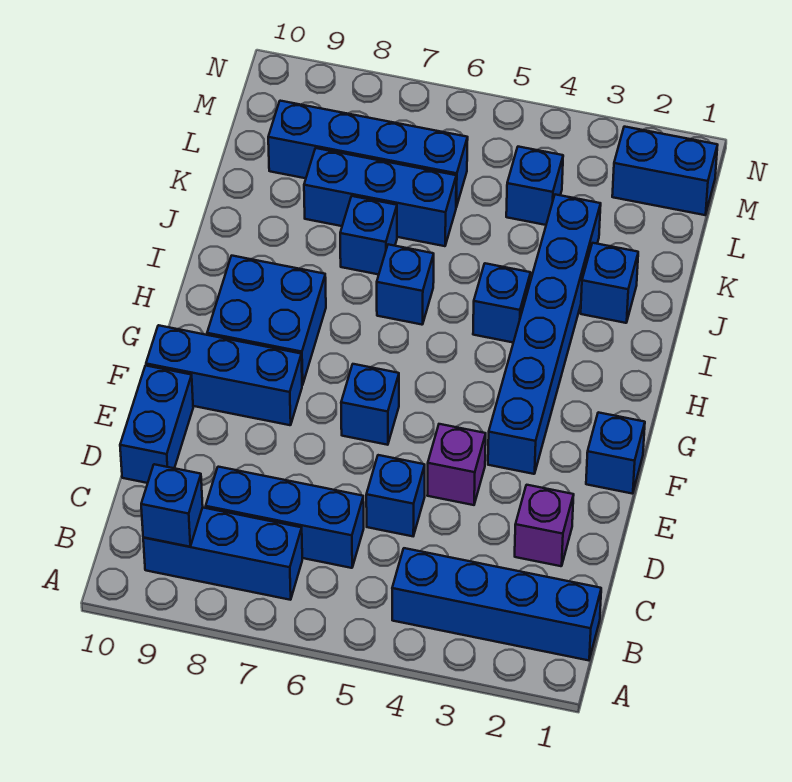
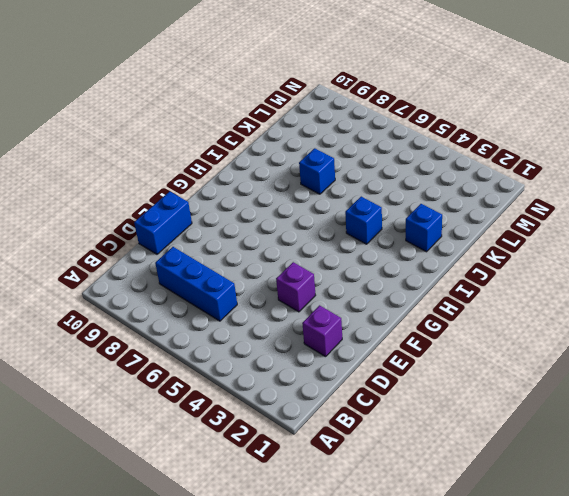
none -> blue brick B1:B4 level 1
none -> blue brick B7:B9 level 1
none -> blue brick D5 level 1

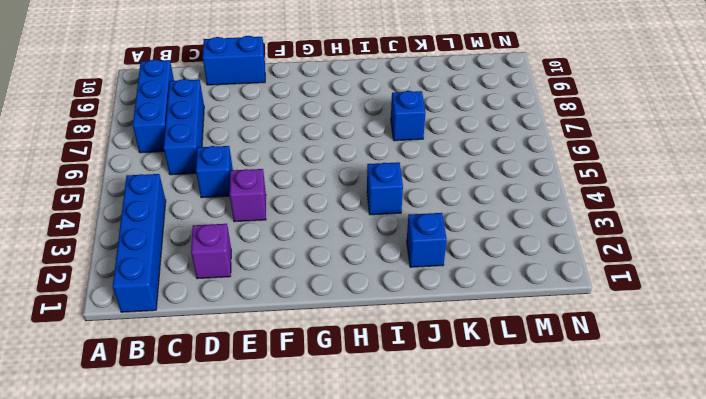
none -> blue brick F1 level 1
none -> blue brick F3:K3 level 1
none -> blue brick F6 level 1

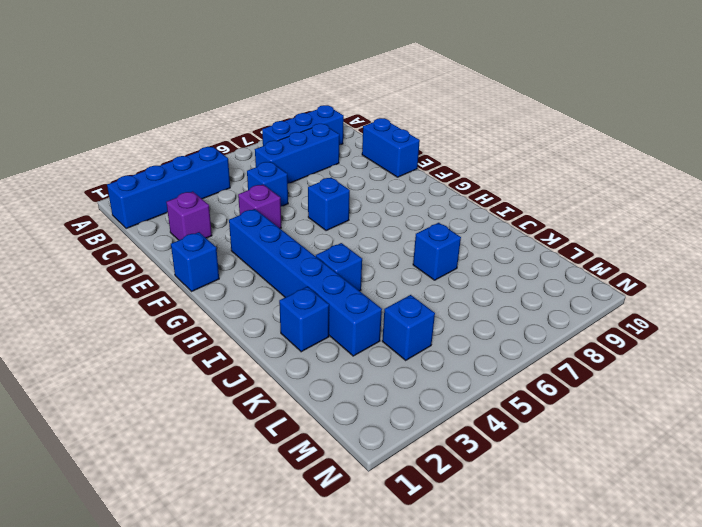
none -> blue brick F8:F10 level 1
none -> blue brick G8:H9 level 1
none -> blue brick I6 level 1

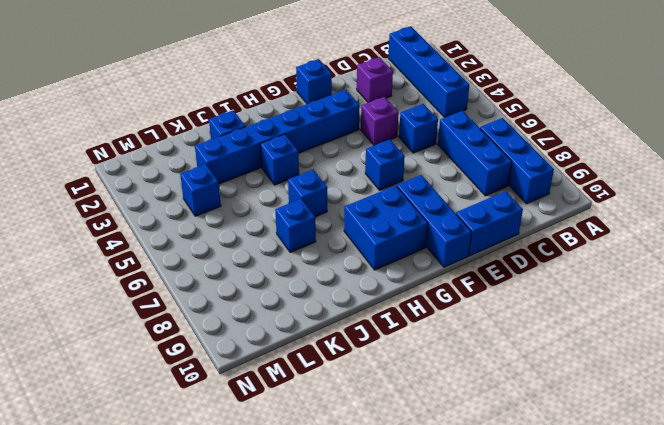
none -> blue brick K6:K8 level 1
none -> blue brick L6:L9 level 1
none -> blue brick M1:M2 level 1

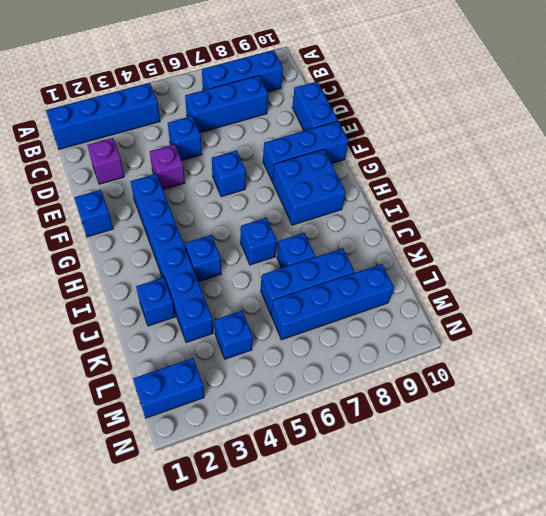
none -> blue brick B9 level 2

